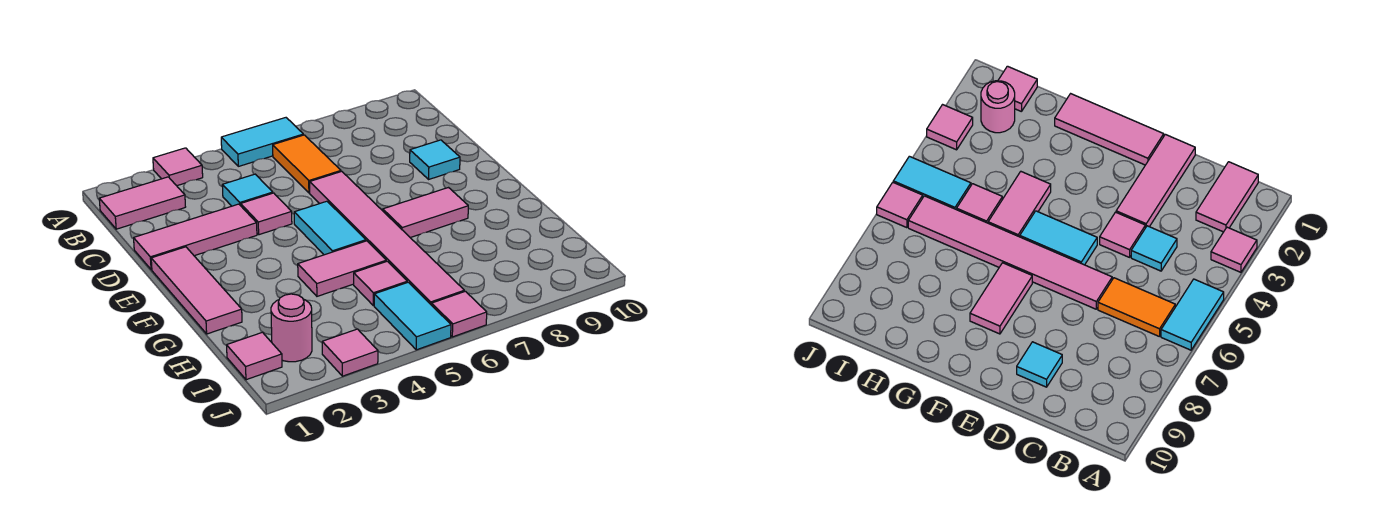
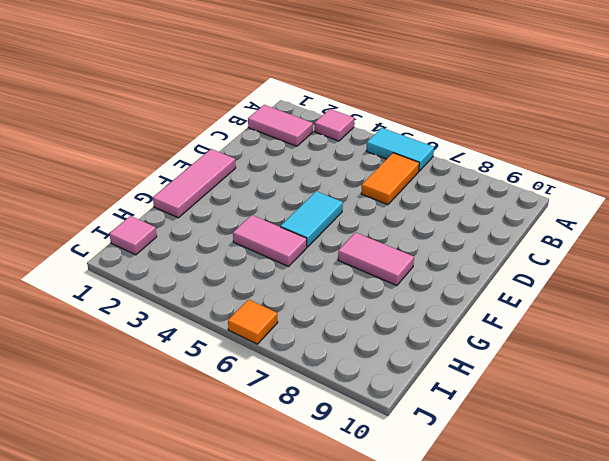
orange tile J6 level 1 -> pink tile J6 level 1
none -> cyan tile C4 level 1
none -> pink tile D1:D3 level 1
none -> pink tile D4 level 1

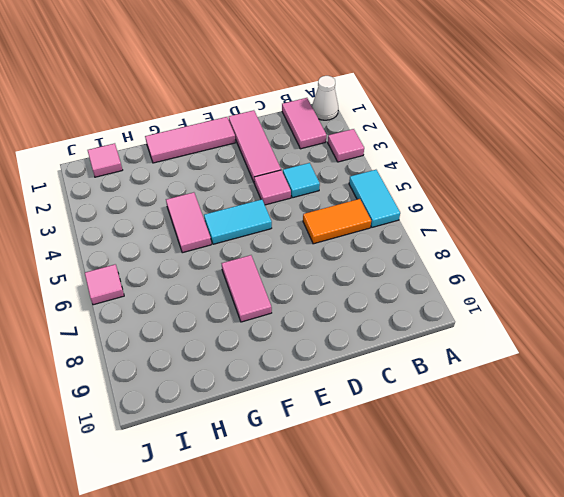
white cone A1 level 1 -> none
none -> pink tile D6:I6 level 1
none -> cyan tile D9 level 1
none -> pink tile H5 level 1

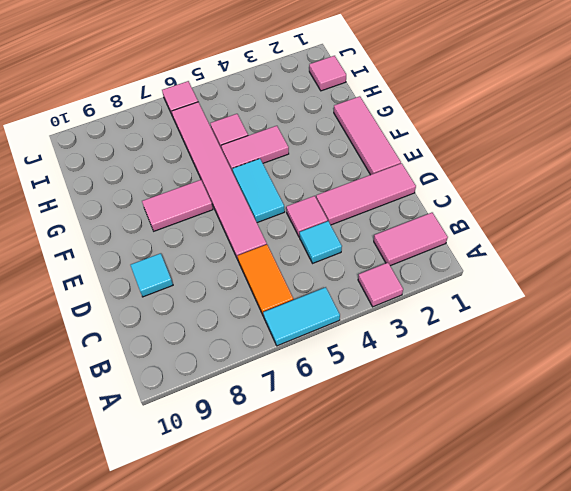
none -> pink round brick I2 level 1
none -> cyan tile I5:J5 level 1
none -> pink tile J3 level 1

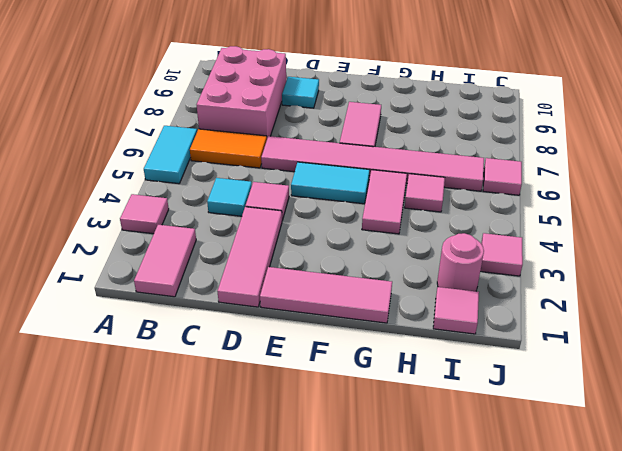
pink brick B7:C9 level 1 -> none
none -> cyan tile I5:J5 level 1

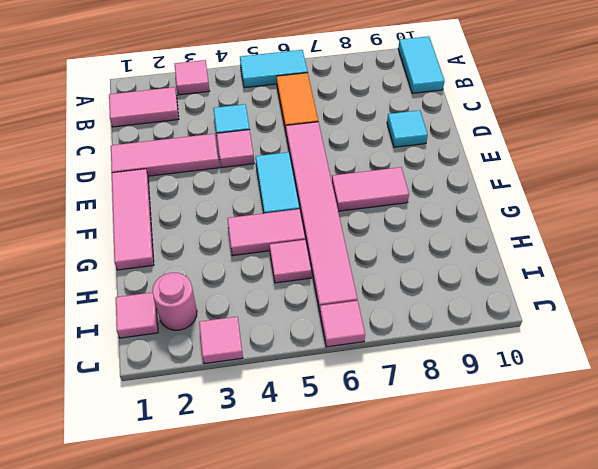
cyan tile A10:B10 level 1 -> cyan tile I5:J5 level 1

